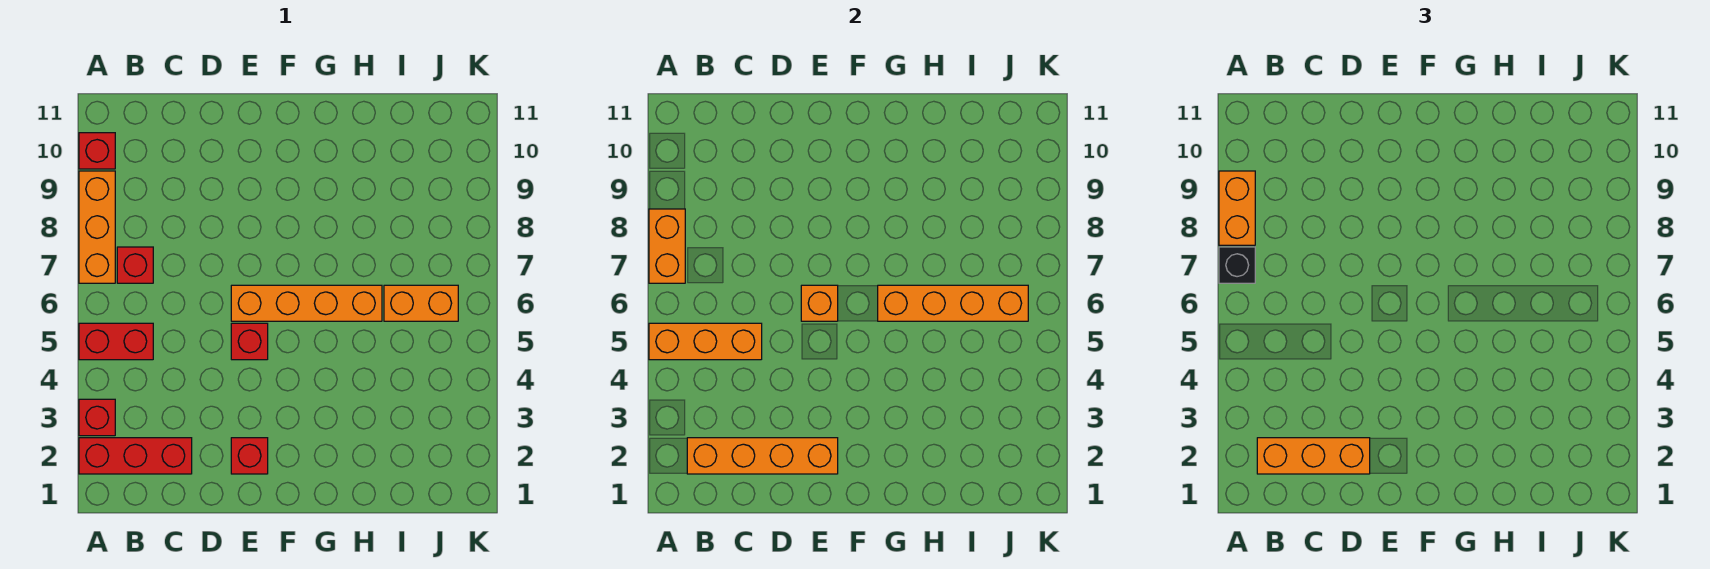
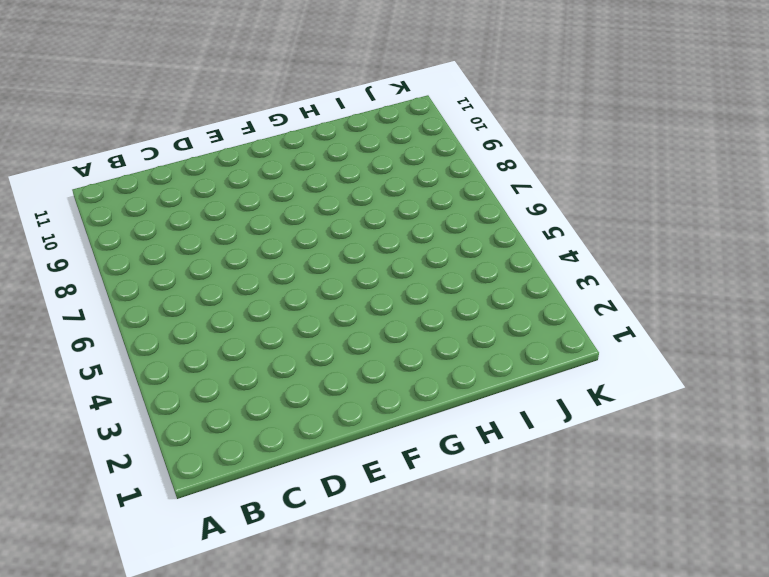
none -> red brick A2:C2 level 1
none -> red brick A3 level 1
none -> red brick A5:B5 level 1

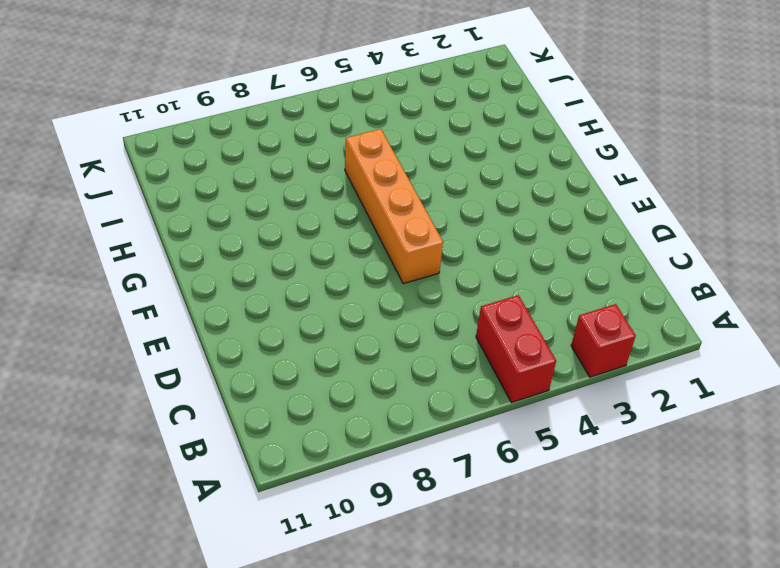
none -> red brick A2:C2 level 1
none -> orange brick A7:A9 level 1
none -> red brick A10 level 1

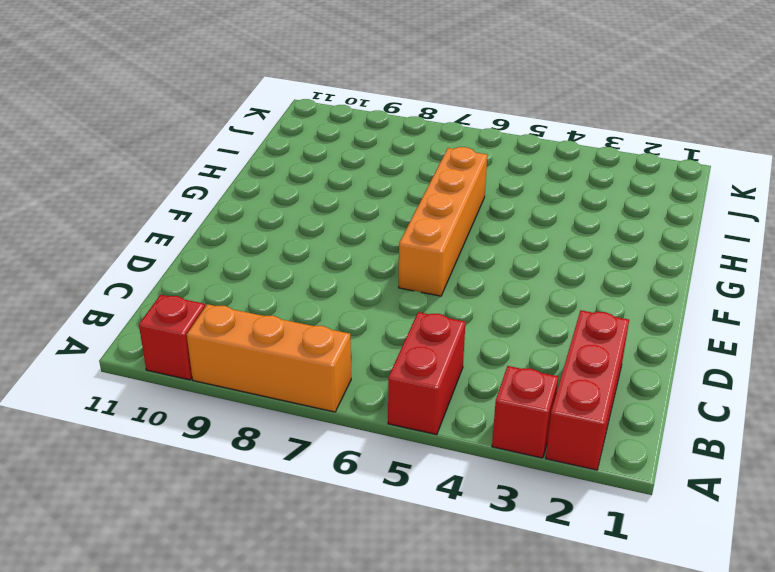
none -> red brick B7 level 1
none -> red brick E2 level 1
none -> red brick E5 level 1

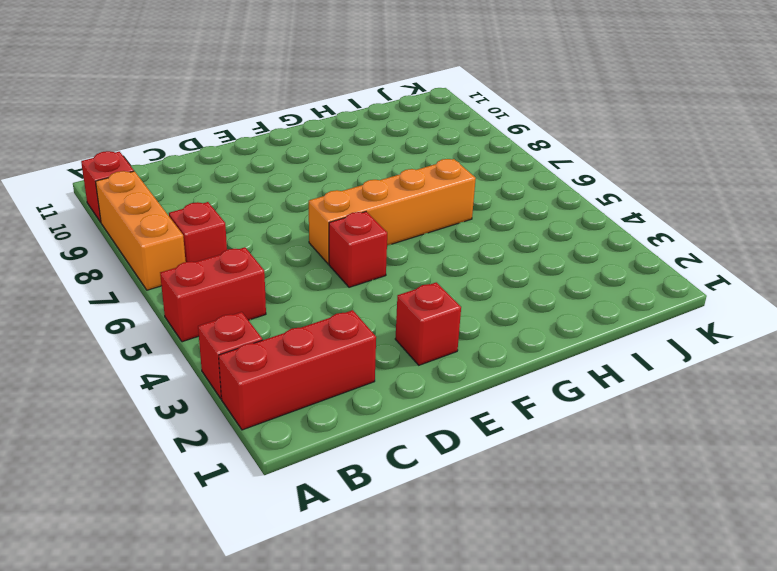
none -> orange brick I6:J6 level 1
none -> orange brick A5:C5 level 2
none -> orange brick A7:A8 level 2

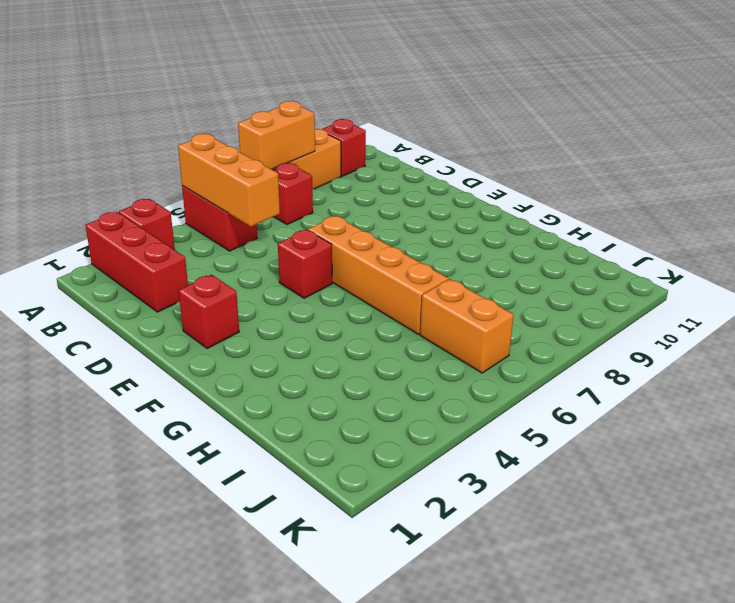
none -> orange brick B2:E2 level 2
none -> orange brick E6 level 2
none -> orange brick G6:J6 level 2

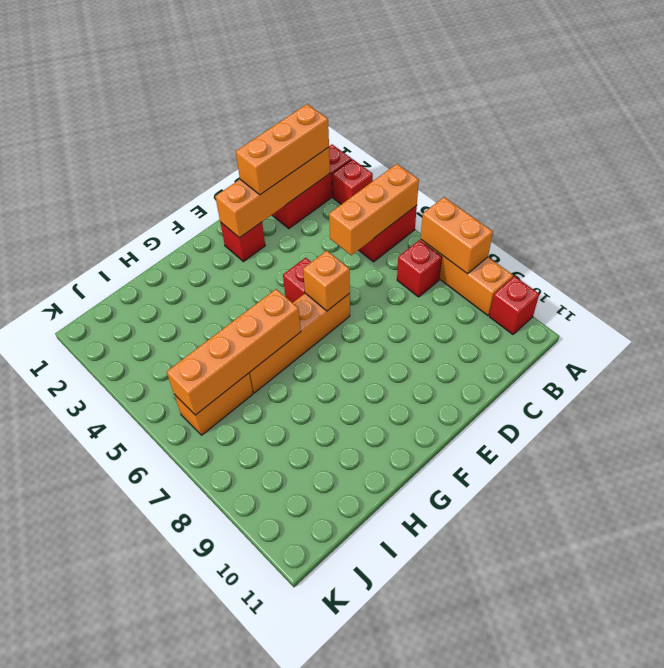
none -> black brick A7 level 3
none -> orange brick A8:A9 level 3

